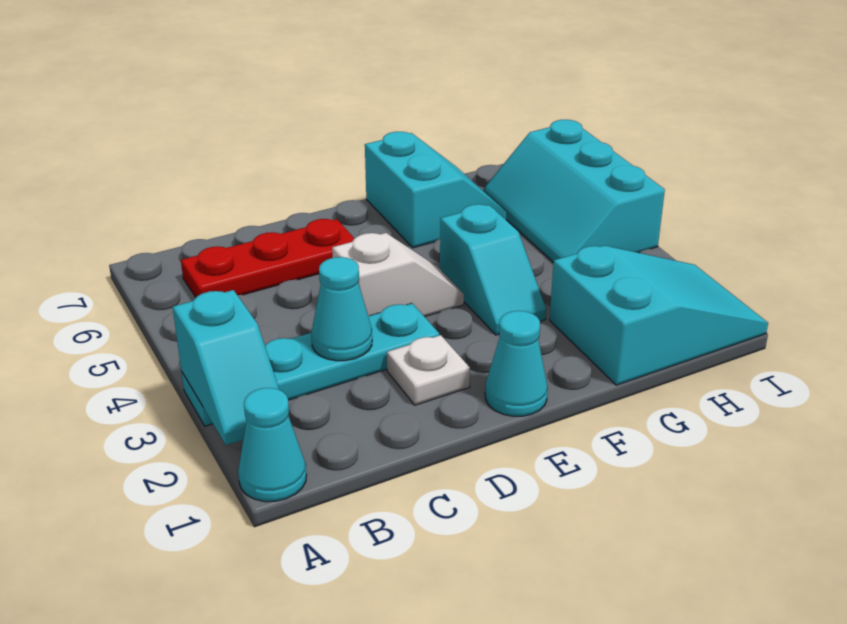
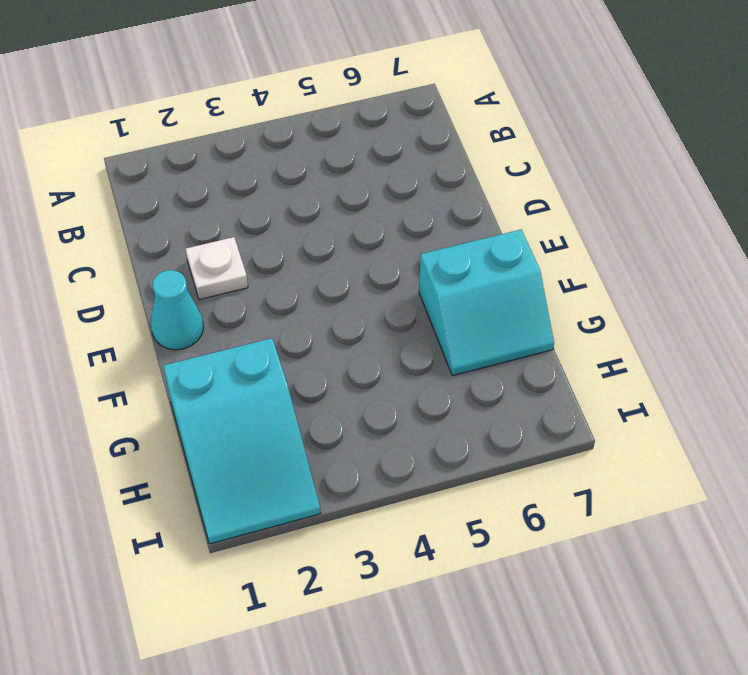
none -> cyan cone A1 level 1
none -> cyan plate A3:D3 level 1
none -> red plate B6:D6 level 1

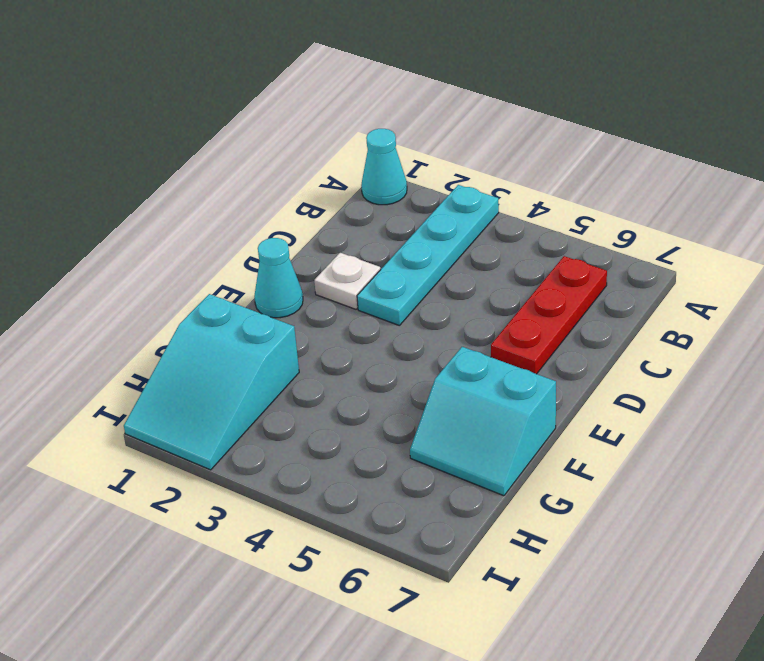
none -> white slope D4:E4 level 1 top D
none -> cyan slope F3:F4 level 1 top 4
none -> cyan slope H4:I6 level 1 top I

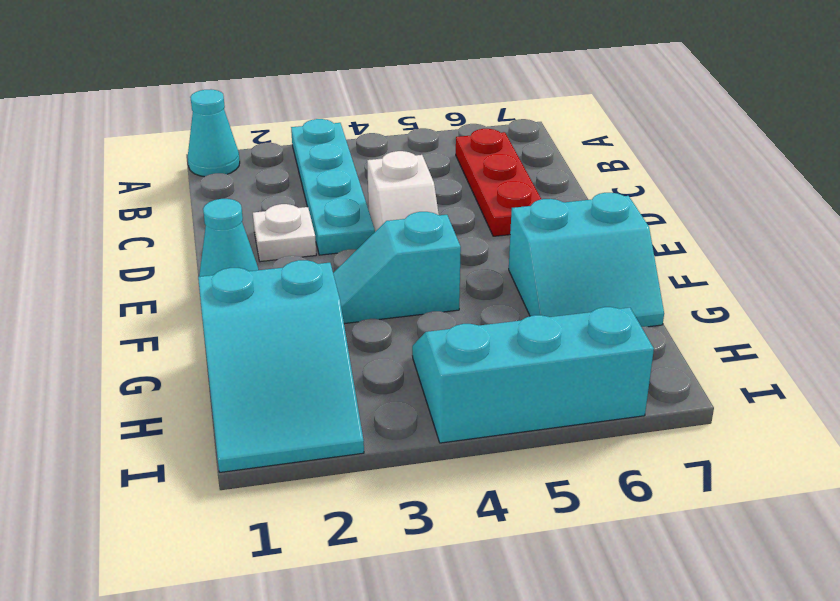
none -> cyan slope A2:A3 level 2 top 3
none -> cyan cone C3 level 2

